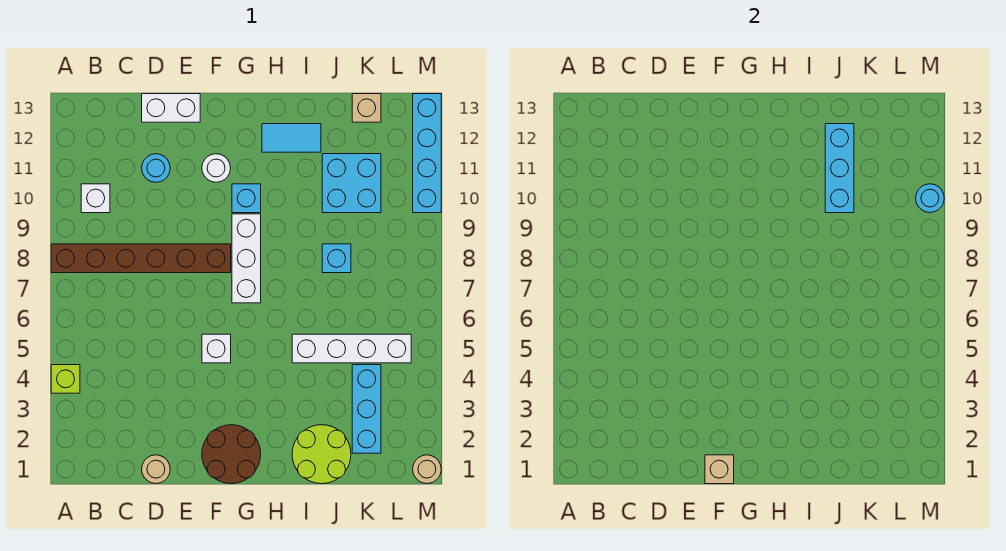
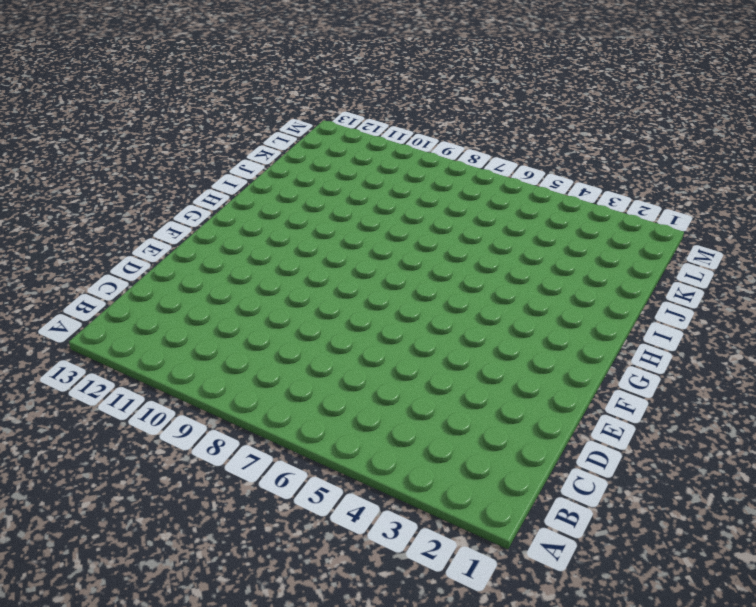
none -> lime brick A4 level 1
none -> brown brick A8:F8 level 1
none -> white brick B10 level 1

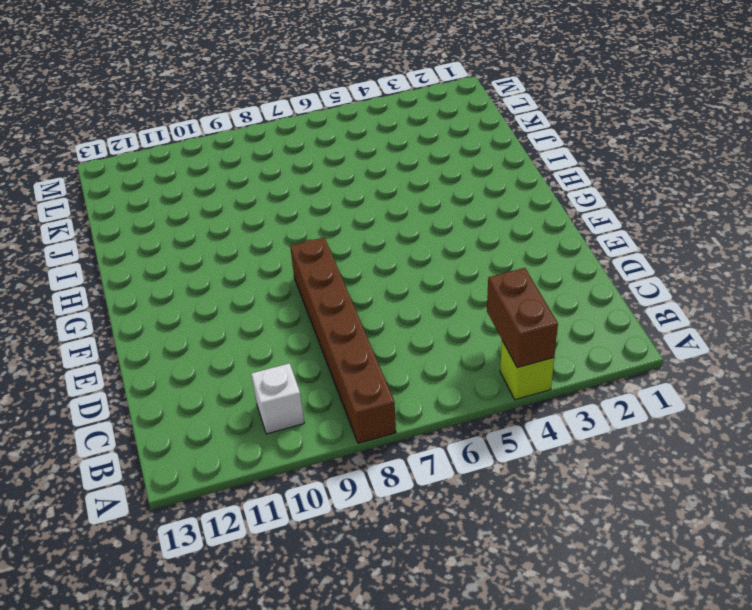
brown brick A4:B4 level 2 -> none
none -> tan round brick D1 level 1
none -> cyan round brick D11 level 1
none -> white brick D13:E13 level 1

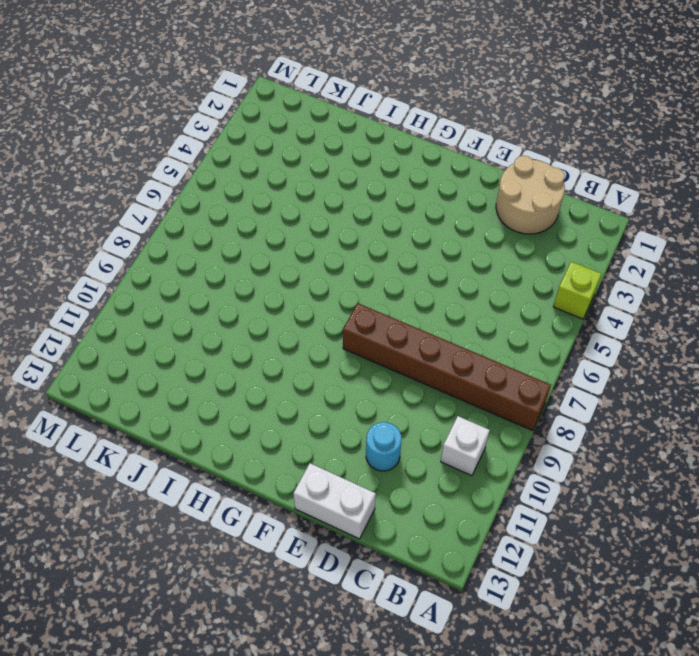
tan round brick C1:D2 level 1 -> tan round brick D1 level 1
none -> brown round brick F1:G2 level 1
none -> white brick F5 level 1
none -> white round brick F11 level 1

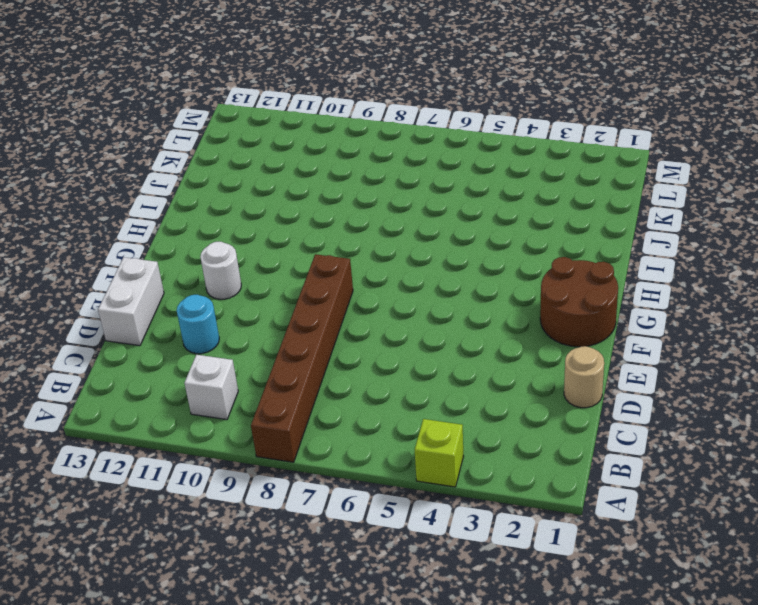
none -> white brick F5 level 1
none -> white brick G7:G9 level 1
none -> cyan brick G10 level 1

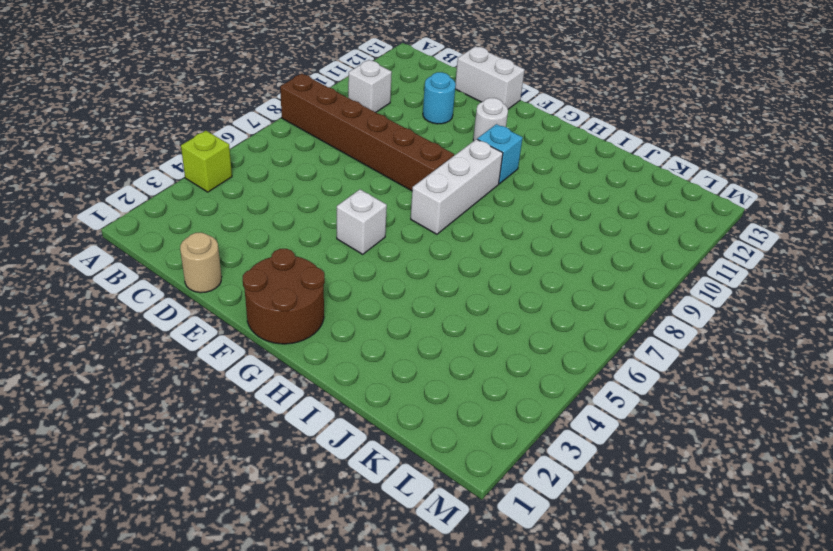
none -> cyan tile H12:I12 level 1
none -> lime round brick I1:J2 level 1
none -> white brick I5:L5 level 1

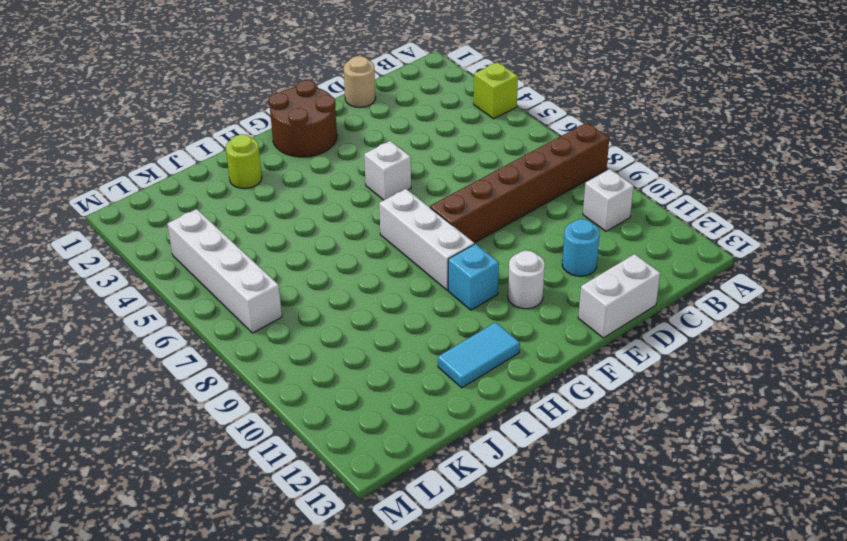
lime round brick I2 level 1 -> lime round brick I1:J2 level 1
white brick L4:L7 level 1 -> white brick I5:L5 level 1
none -> cyan brick J8 level 1
none -> cyan brick J10:K11 level 1
none -> cyan brick K2:K4 level 1

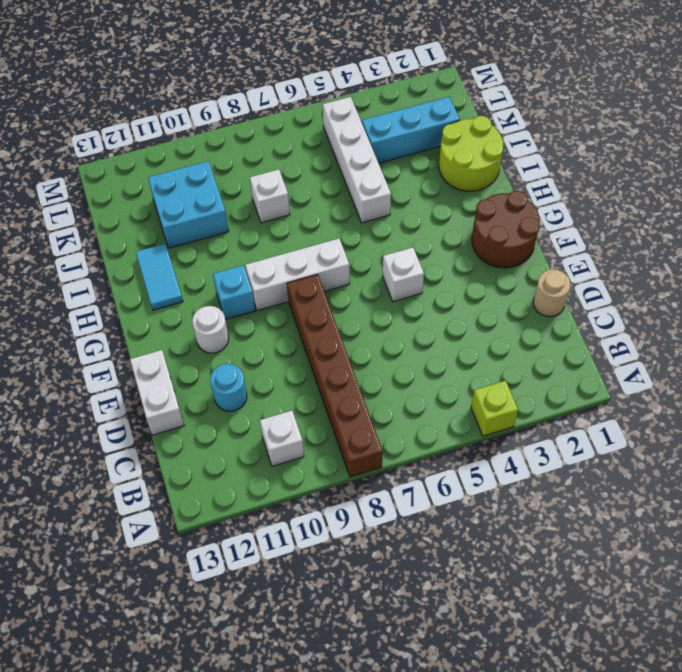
white brick J8 level 1 -> cyan brick J8 level 1
none -> tan brick K13 level 1
none -> tan round brick M1 level 1
none -> cyan brick M10:M13 level 1

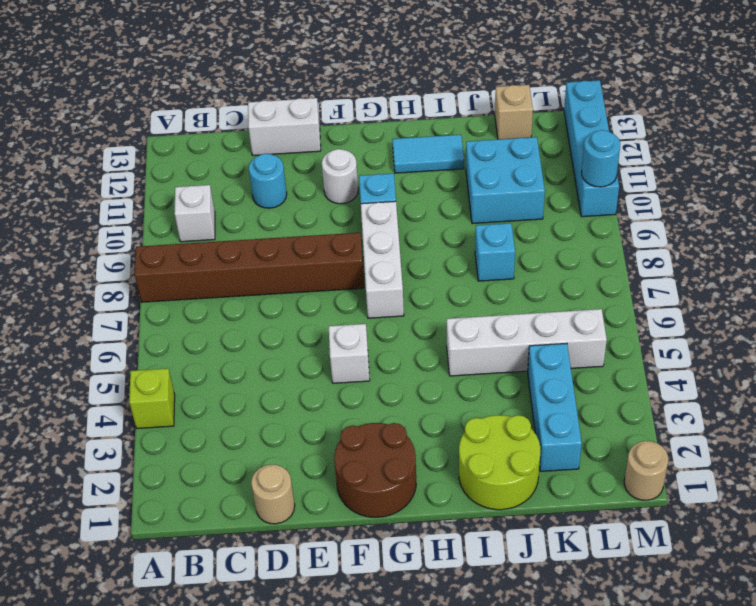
none -> tan brick F1 level 2
none -> cyan brick J10:J12 level 2

